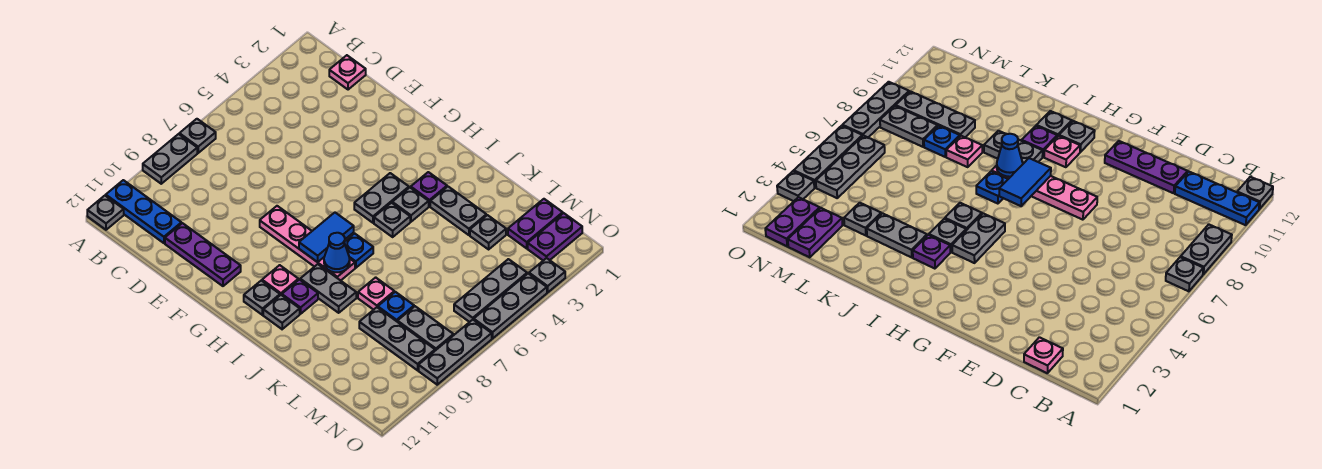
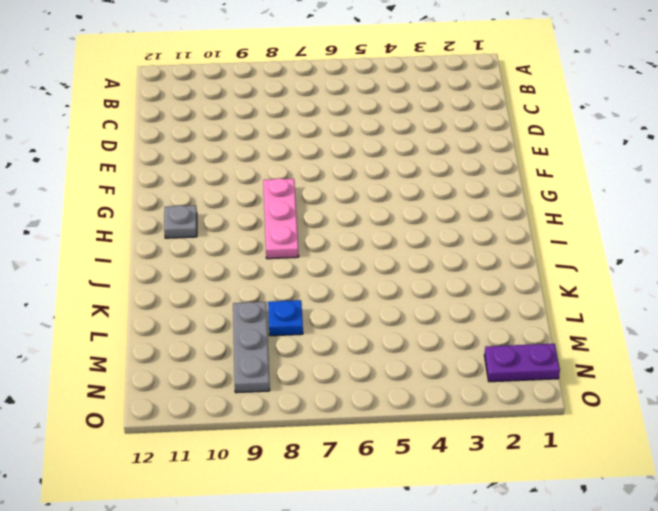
pink plate G8:I8 level 1 -> pink plate F8:I8 level 1
none -> grey plate A7 level 1
none -> grey plate A8:A9 level 1
none -> blue plate A11:C11 level 1
none -> grey plate A12 level 1

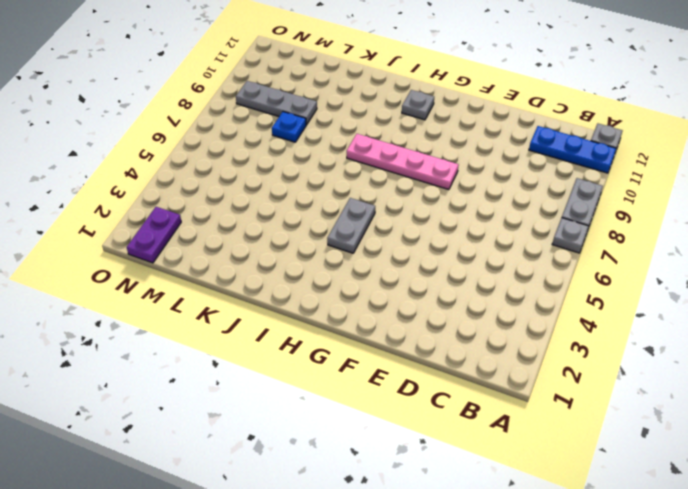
none -> pink plate C1 level 1
none -> purple plate D11:F11 level 1
none -> pink plate H10 level 1
none -> purple plate I3 level 1

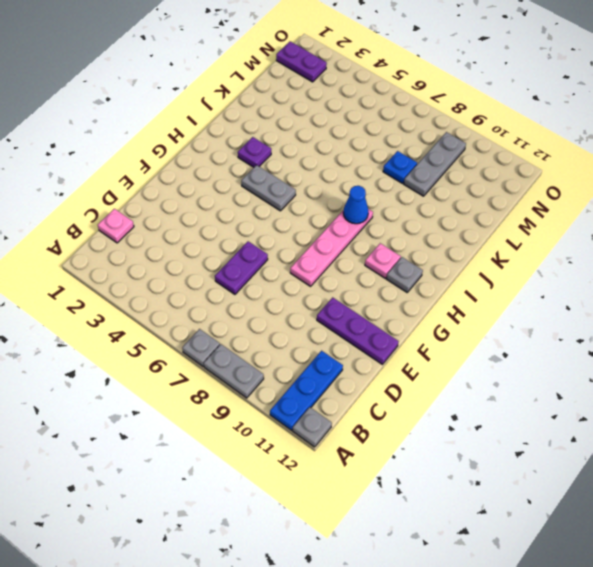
purple plate D6:E6 level 1 -> purple plate M1:M2 level 1
purple plate E10:E12 level 1 -> purple plate D11:F11 level 1
none -> grey plate I4 level 1
none -> grey plate I5 level 1
none -> blue plate I7 level 1
none -> grey plate I9:J9 level 1

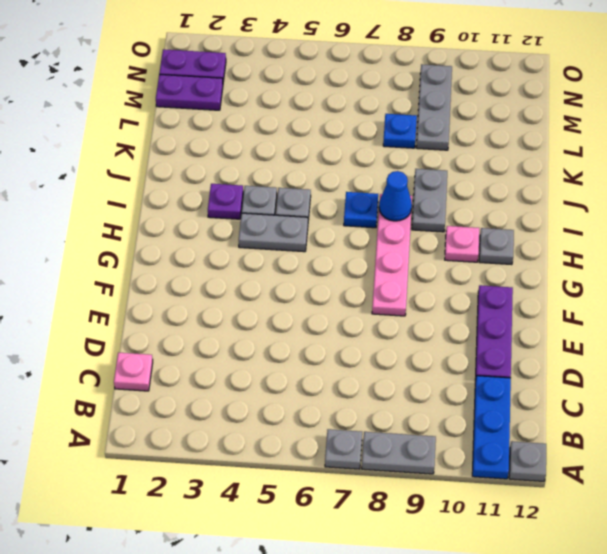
none -> purple plate I10 level 1
none -> grey plate I11 level 1
none -> grey plate J3:K3 level 1
none -> pink plate K8 level 1

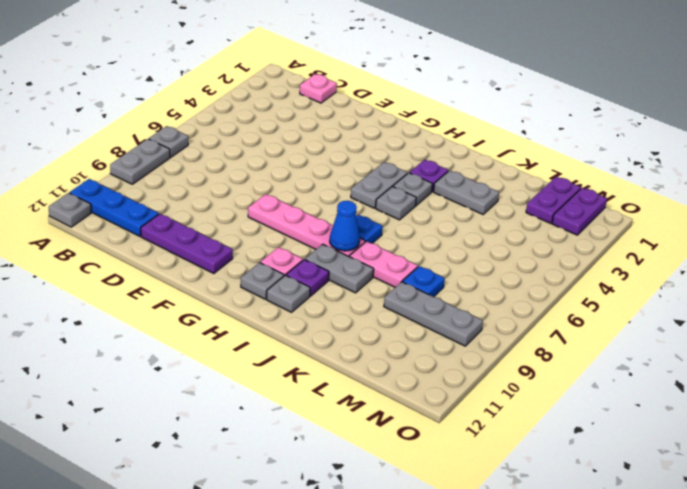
pink plate J8:K8 level 1 -> pink plate K8 level 1
none -> grey plate L3 level 1
none -> grey plate M8:N8 level 1
none -> grey plate N4:N6 level 1
none -> grey plate O3 level 1

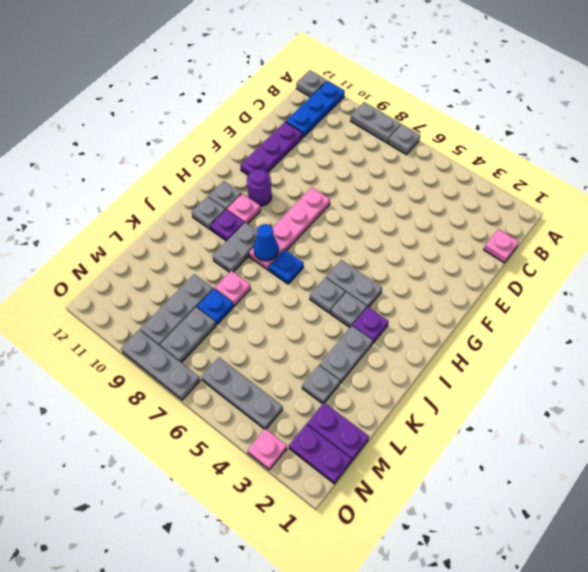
purple round brick G10 level 1 -> none
pink plate O3 level 1 -> grey plate O3 level 1
none -> grey plate O4:O6 level 1
none -> blue tile H7:H8 level 2

